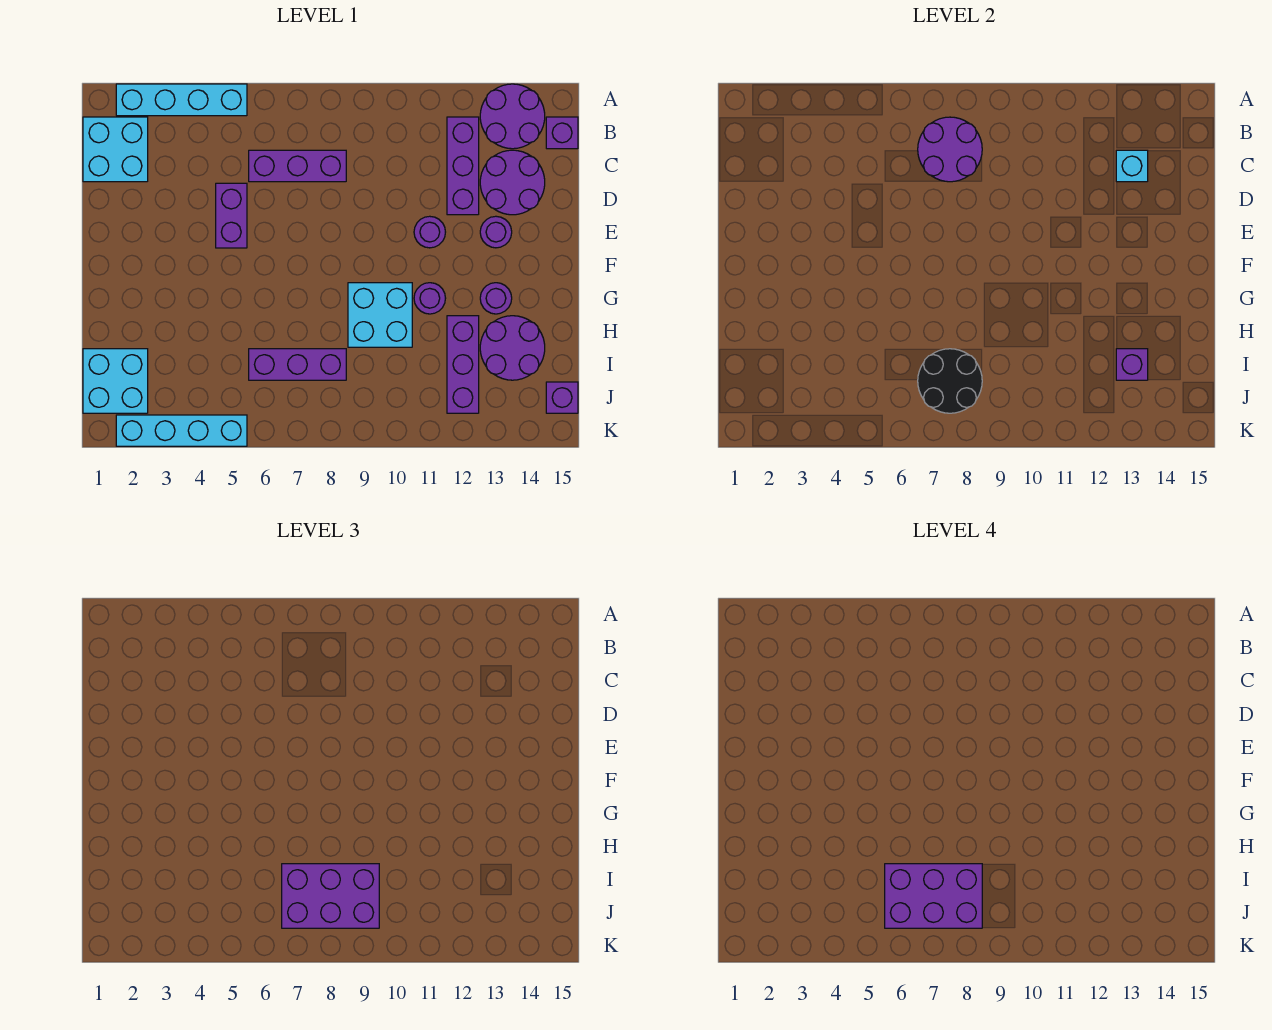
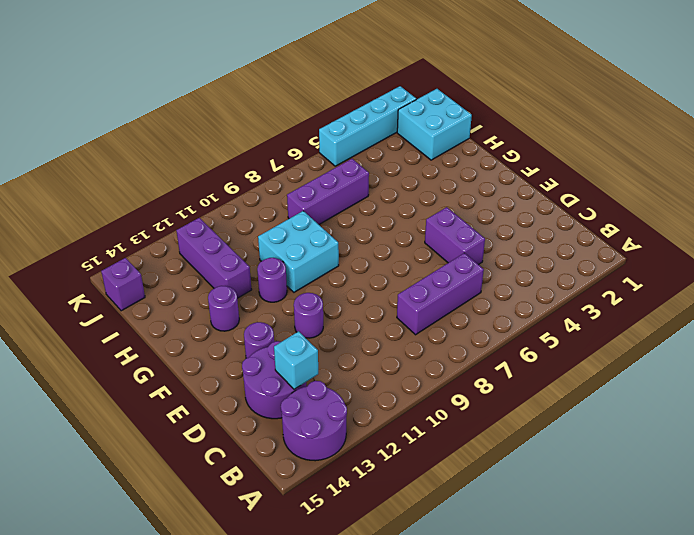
none -> cyan brick A2:A5 level 1
none -> cyan brick B1:C2 level 1
none -> purple brick B12:D12 level 1

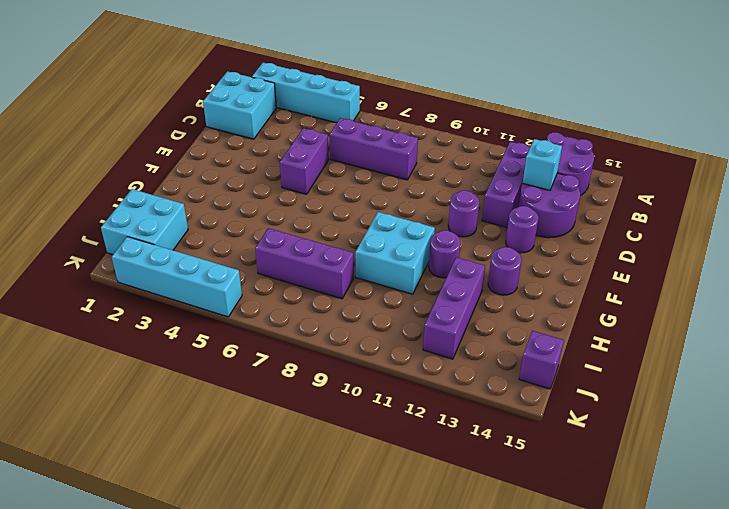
none -> purple brick B15 level 1
none -> purple round brick H13:I14 level 1
none -> purple round brick B7:C8 level 2

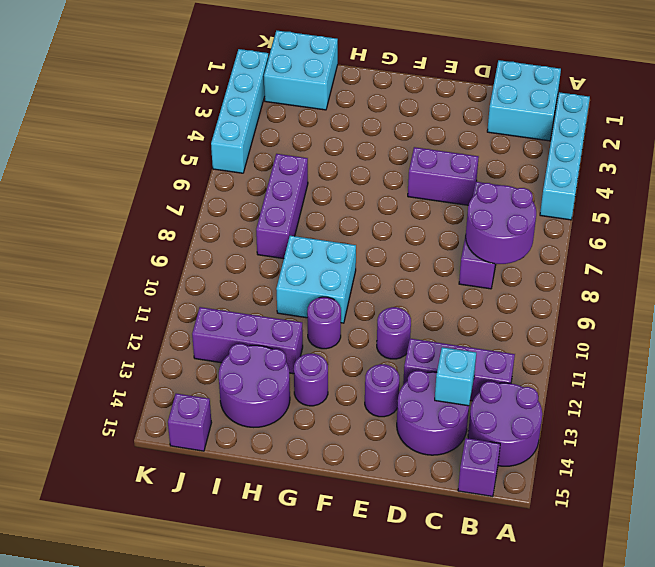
none -> black round brick I7:J8 level 2
none -> purple brick I13 level 2
none -> purple brick I7:J9 level 3

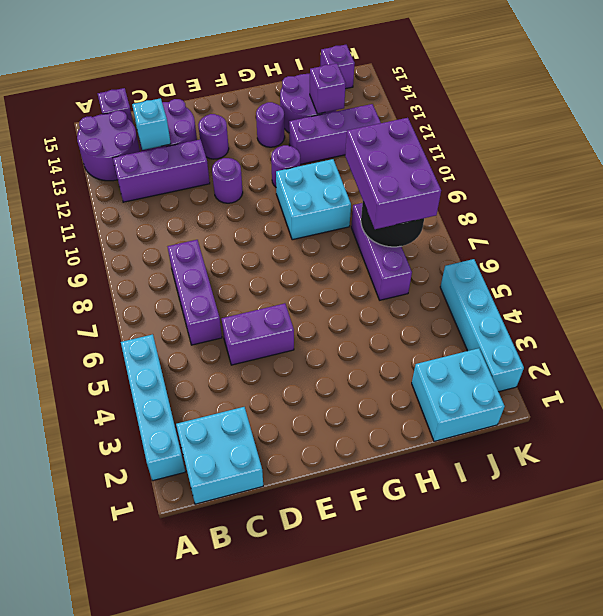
none -> purple round brick B7:C8 level 2
none -> purple brick I6:J8 level 4

